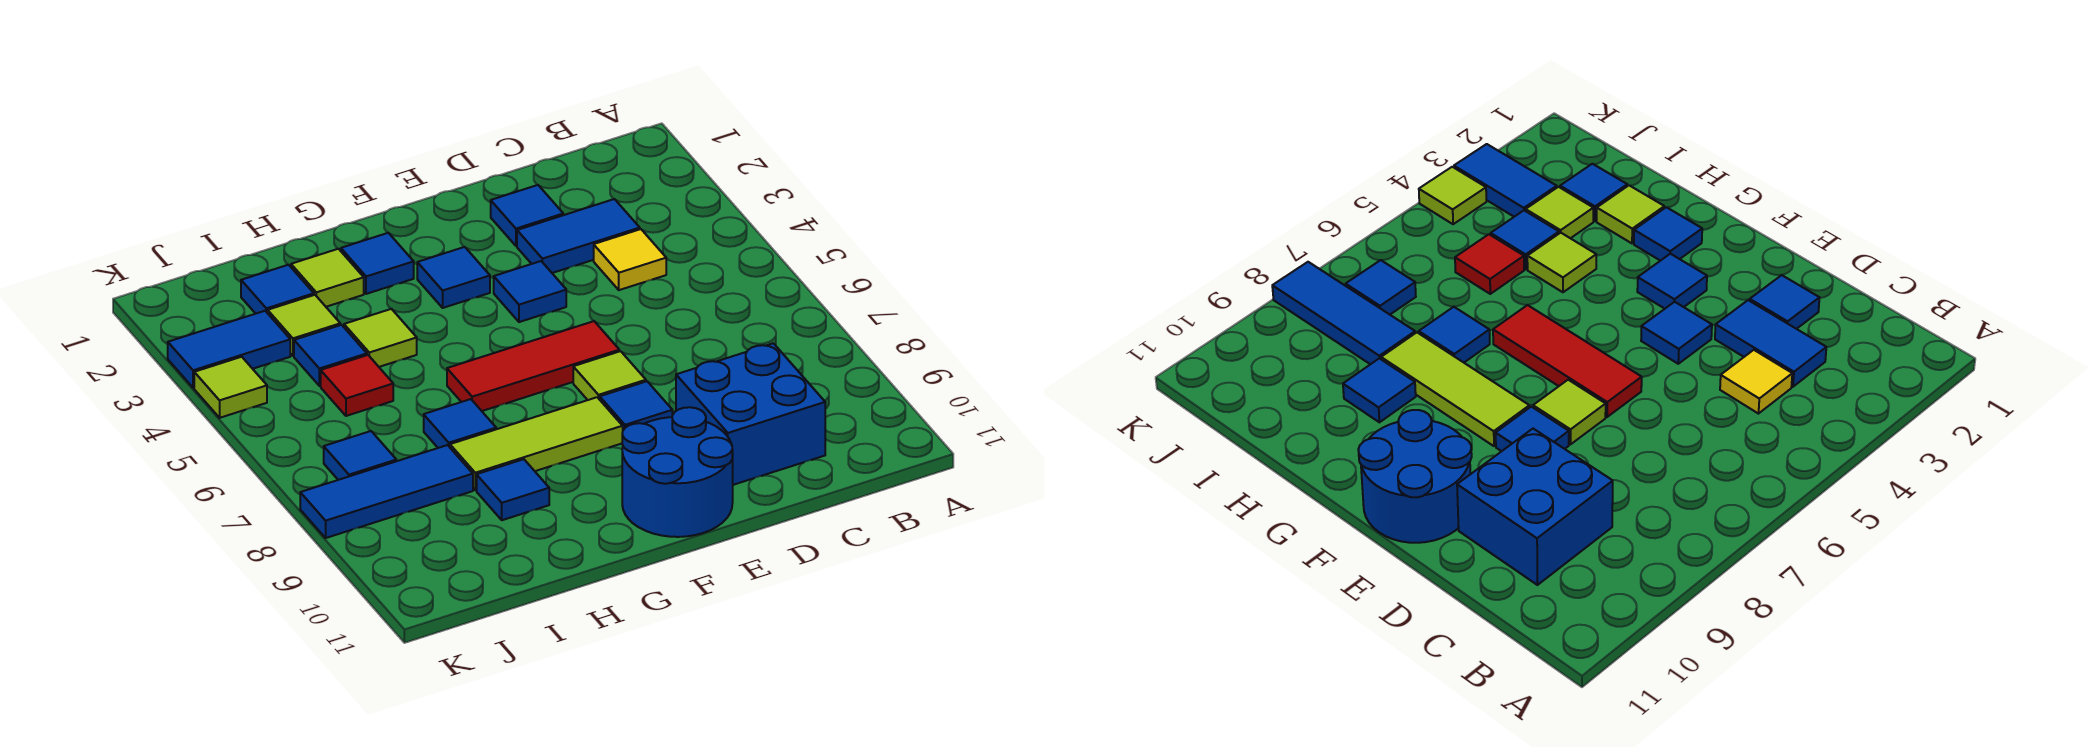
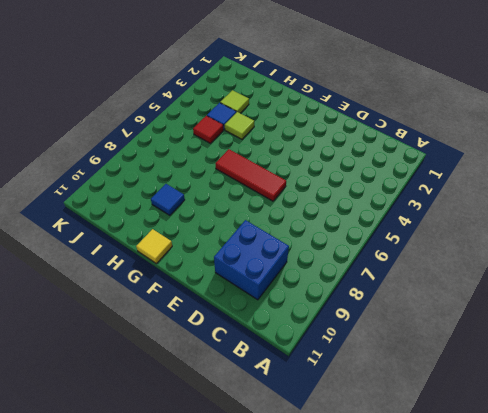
yellow tile G11 level 1 -> yellow tile C4 level 1
none -> blue tile C3:D3 level 1
none -> blue tile D2 level 1
none -> blue tile E4 level 1

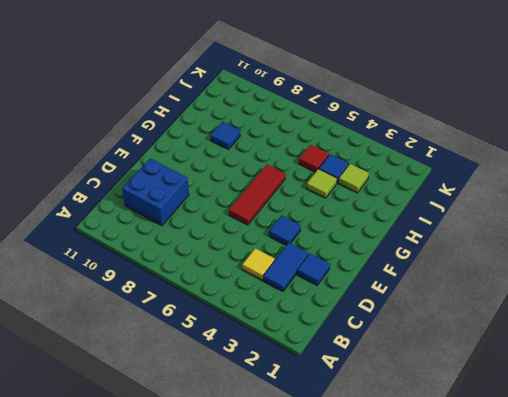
none -> lime tile E7 level 1
none -> blue tile E8 level 1
none -> blue round brick E10:F11 level 1

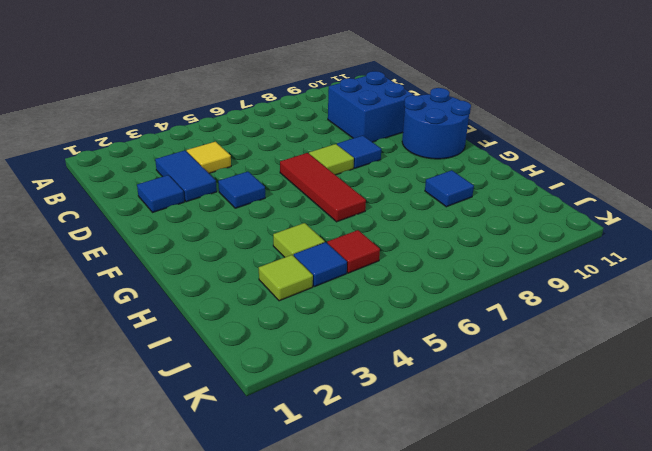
none -> blue tile F3 level 1
none -> lime tile F8:H8 level 1
none -> blue tile G2 level 1

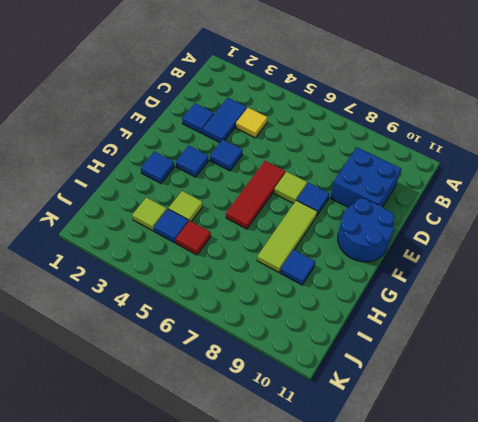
none -> lime tile H2 level 1
none -> blue tile H7 level 1
none -> blue tile I2 level 1

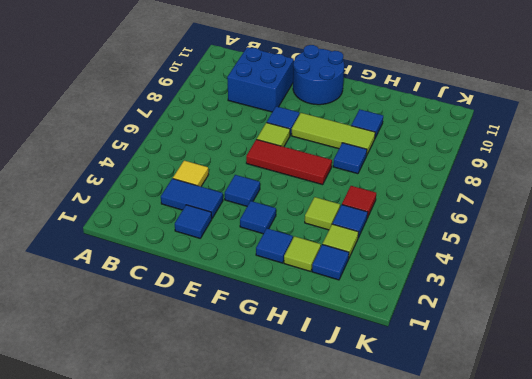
none -> blue tile I8:K8 level 1
none -> blue tile J3:K3 level 1
none -> blue tile J7 level 1

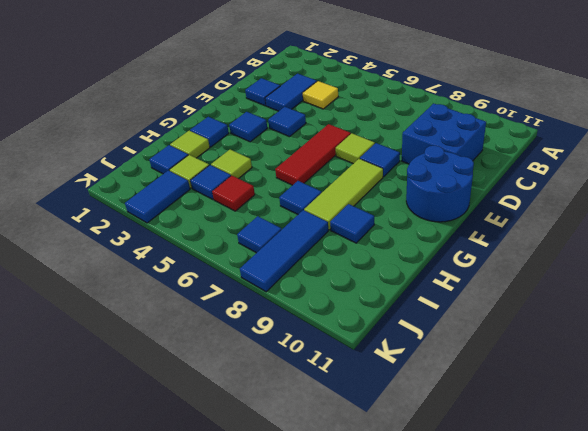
none -> lime tile K4 level 1

